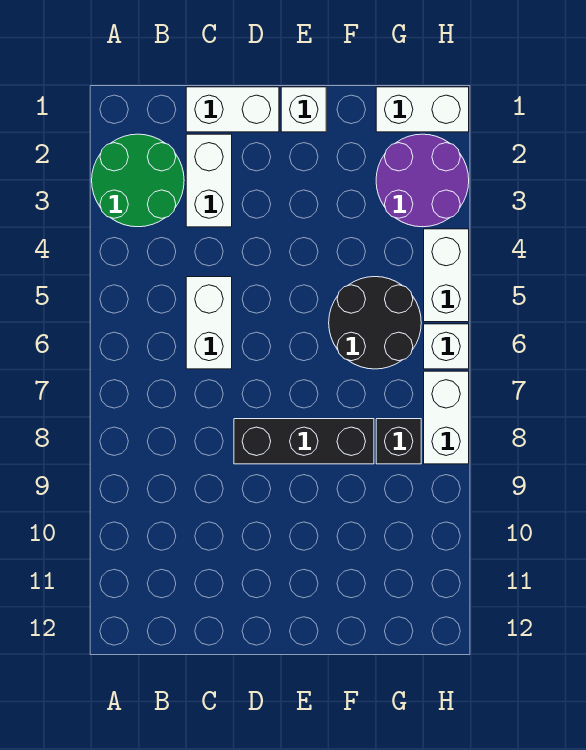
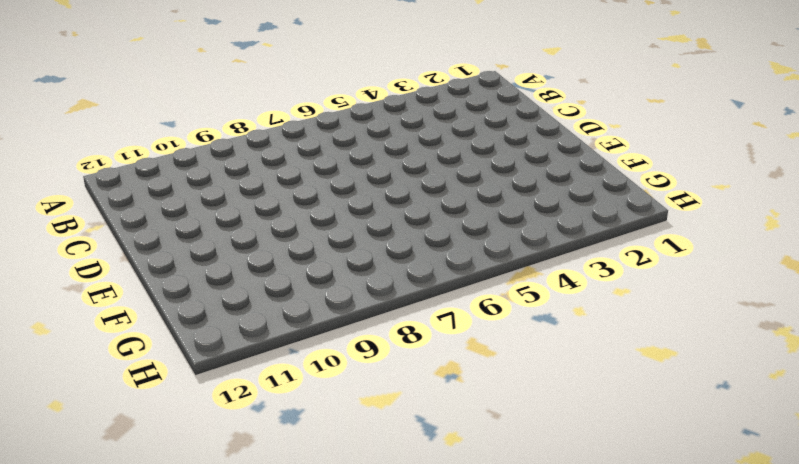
none -> green round brick A2:B3 level 1
none -> white brick C1:D1 level 1
none -> white brick C2:C3 level 1

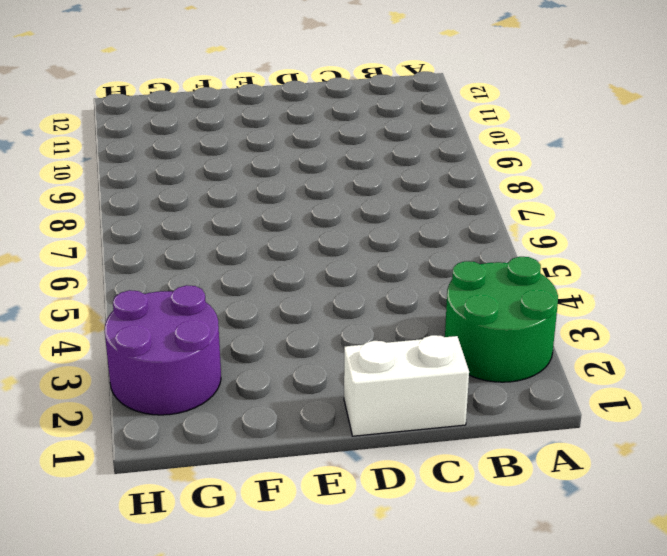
none -> white brick C2:C3 level 1
none -> white brick C5:C6 level 1
none -> black brick D8:F8 level 1

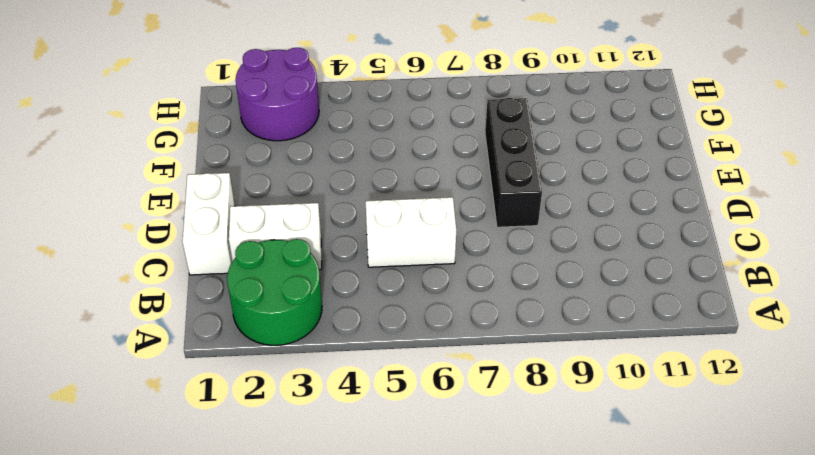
none -> white brick E1 level 1
none -> black round brick F5:G6 level 1
none -> white brick G1:H1 level 1

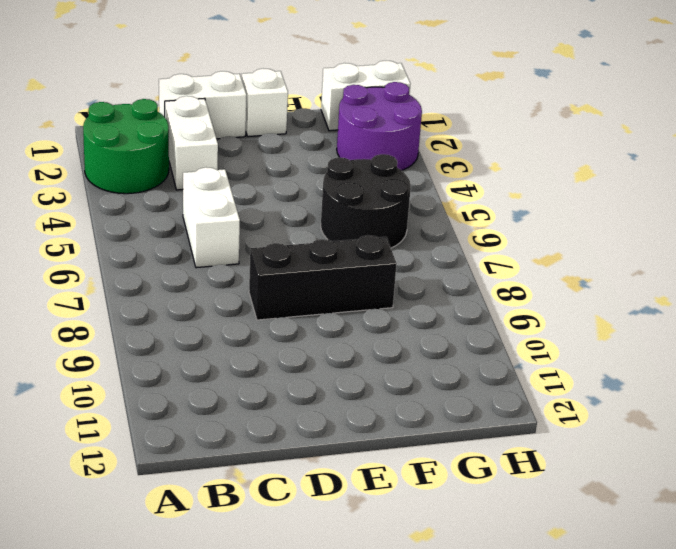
none -> black brick G8 level 1
none -> white brick H4:H5 level 1
none -> white brick H6 level 1

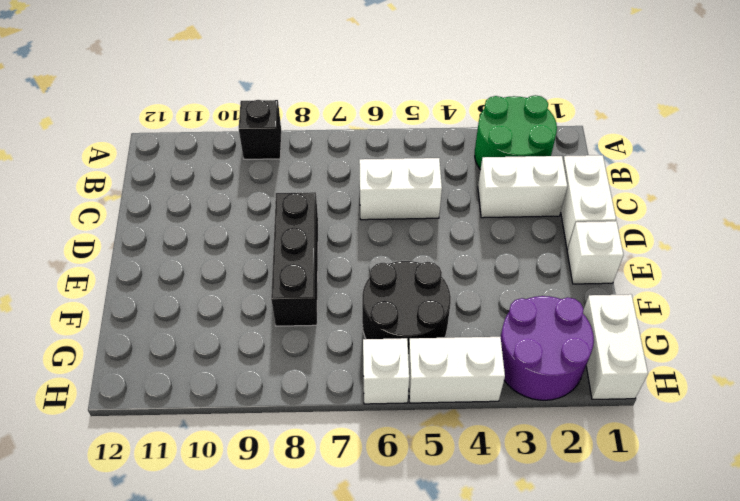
black brick A9 level 1 -> black brick G8 level 1
none -> white brick H7:H8 level 1

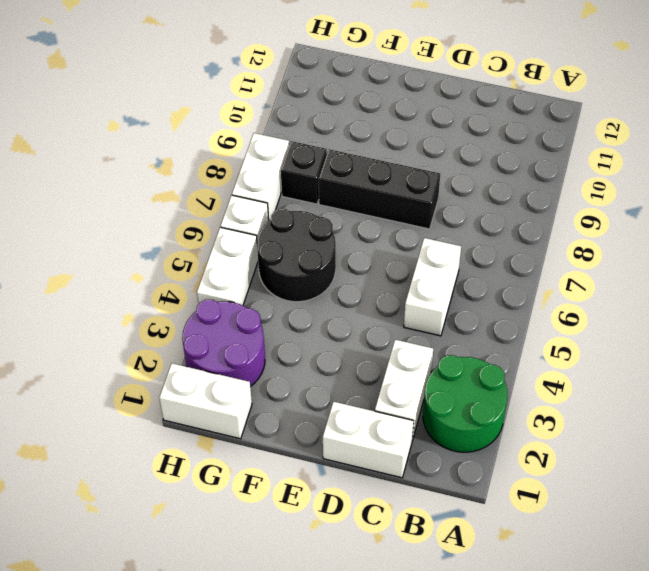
none -> white brick E1 level 1

